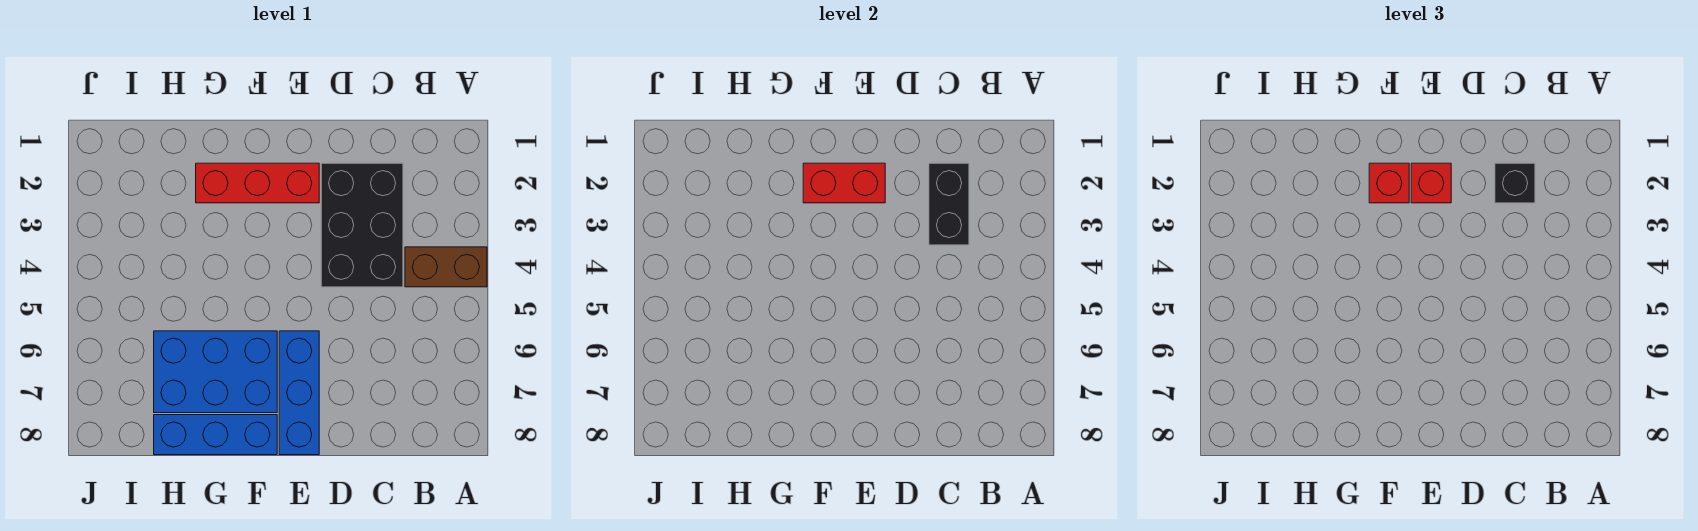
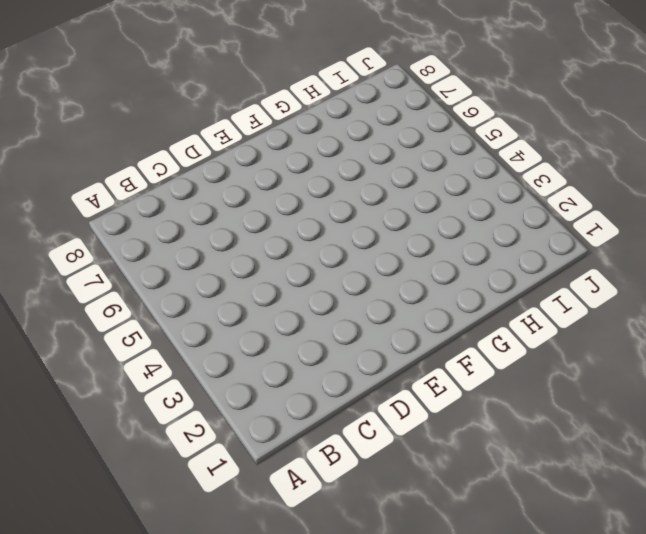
none -> brown brick A4:B4 level 1
none -> black brick C2:D4 level 1

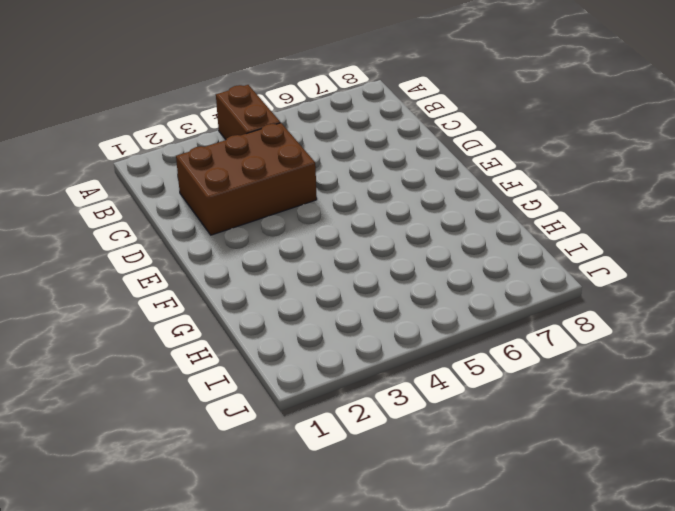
brown brick C2:D4 level 1 -> black brick C2:D4 level 1
none -> red brick E2:G2 level 1
none -> blue brick E6:E8 level 1

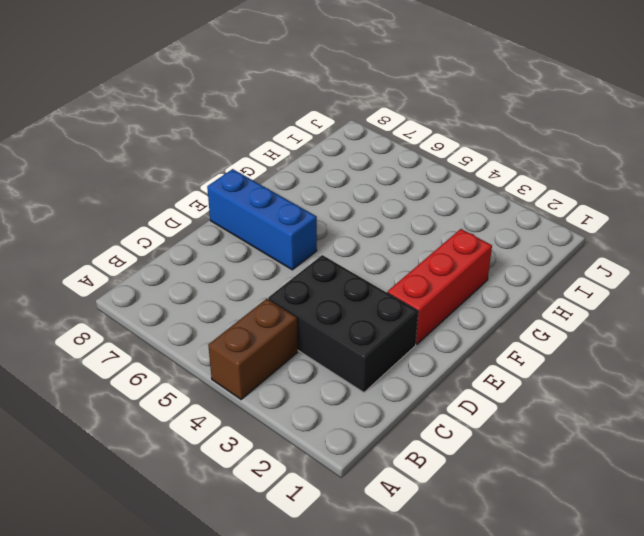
none -> blue brick F6:H7 level 1
none -> blue brick F8:H8 level 1

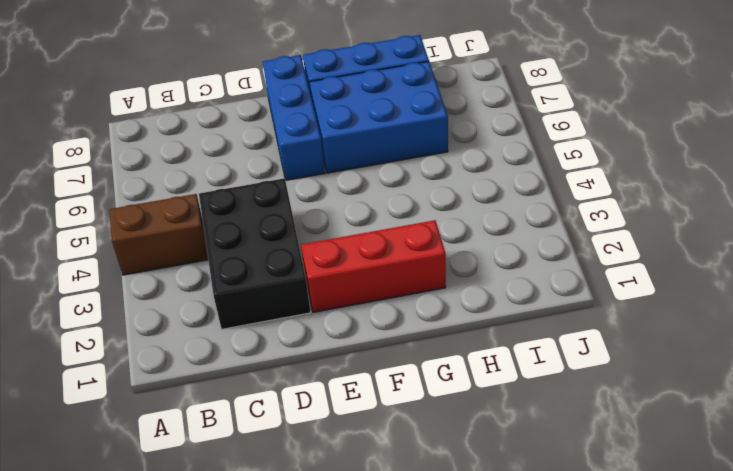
none -> black brick C2:C3 level 2
none -> red brick E2:F2 level 2

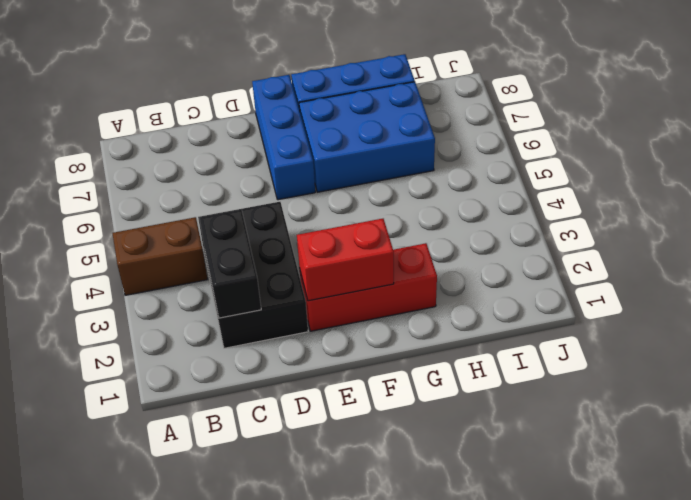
none -> black brick C2 level 3
none -> red brick E2 level 3

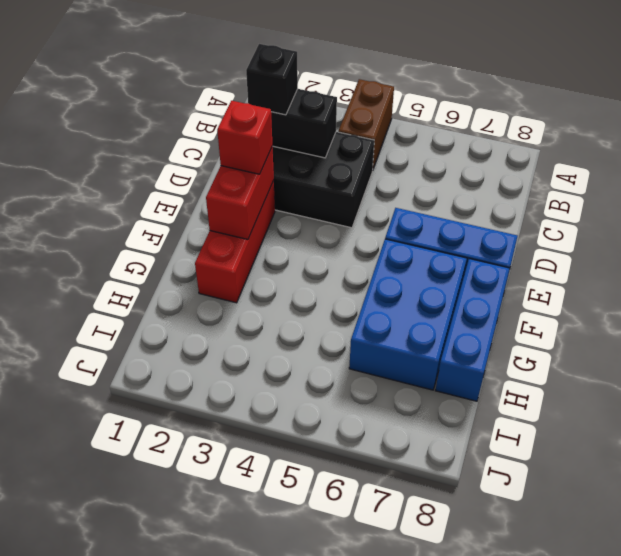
none -> red brick F2 level 3

